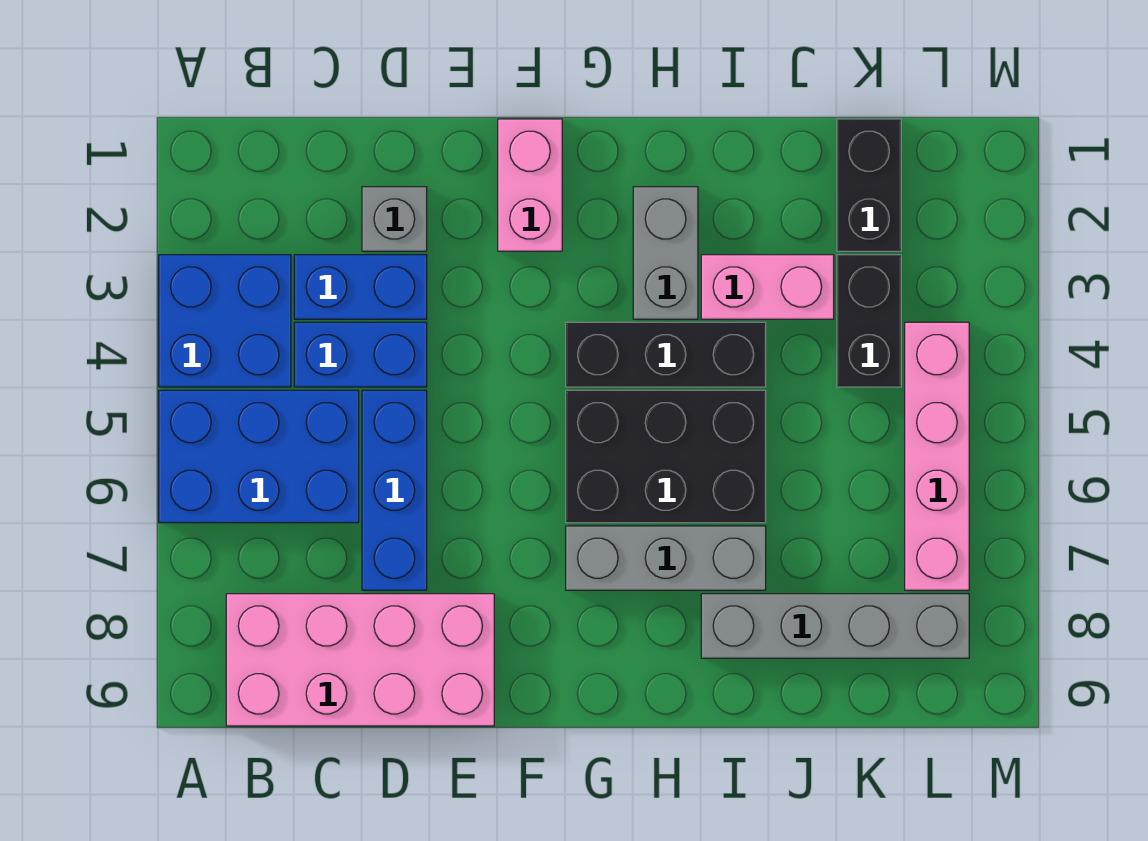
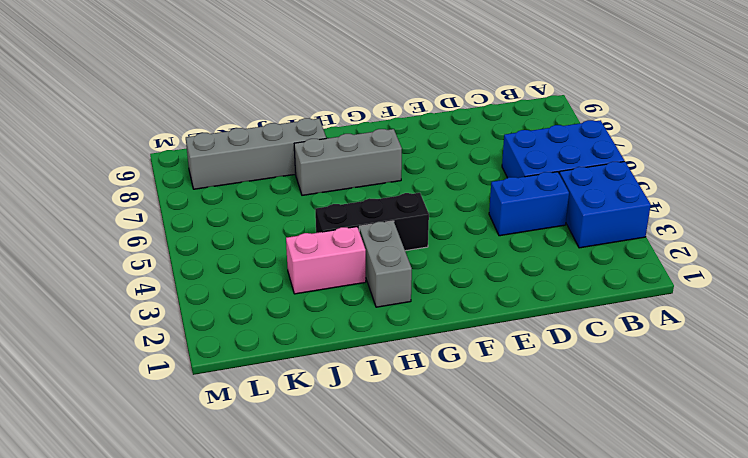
none -> pink brick B8:E9 level 1
none -> blue brick C3:D3 level 1
none -> grey brick D2 level 1

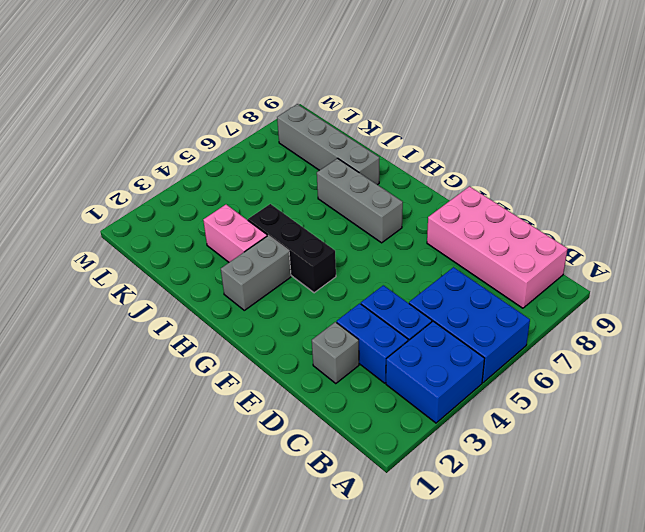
none -> blue brick D5:D7 level 1
none -> pink brick F1:F2 level 1
none -> black brick G5:I6 level 1

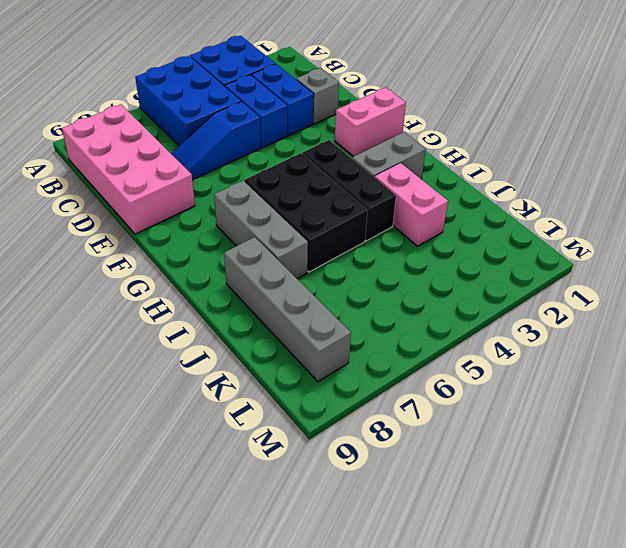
blue slope D5:D7 level 1 top 5 -> blue brick D5:D7 level 1
none -> black brick K1:K2 level 1
none -> black brick K3:K4 level 1
none -> pink brick L4:L7 level 1

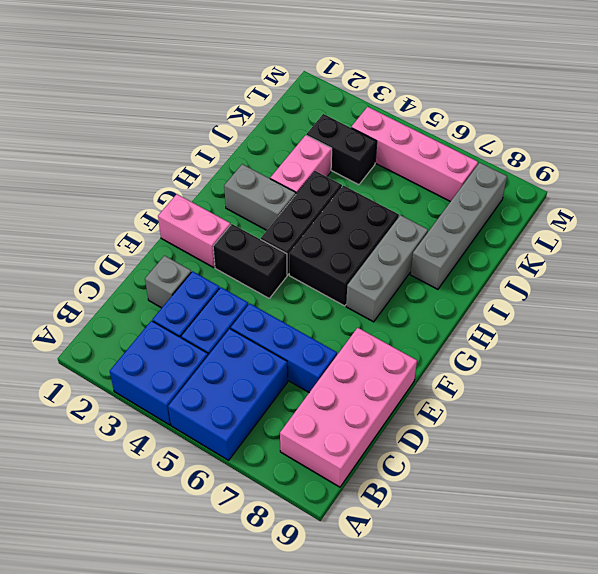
black brick F3:F4 level 1 -> black brick K1:K2 level 1

